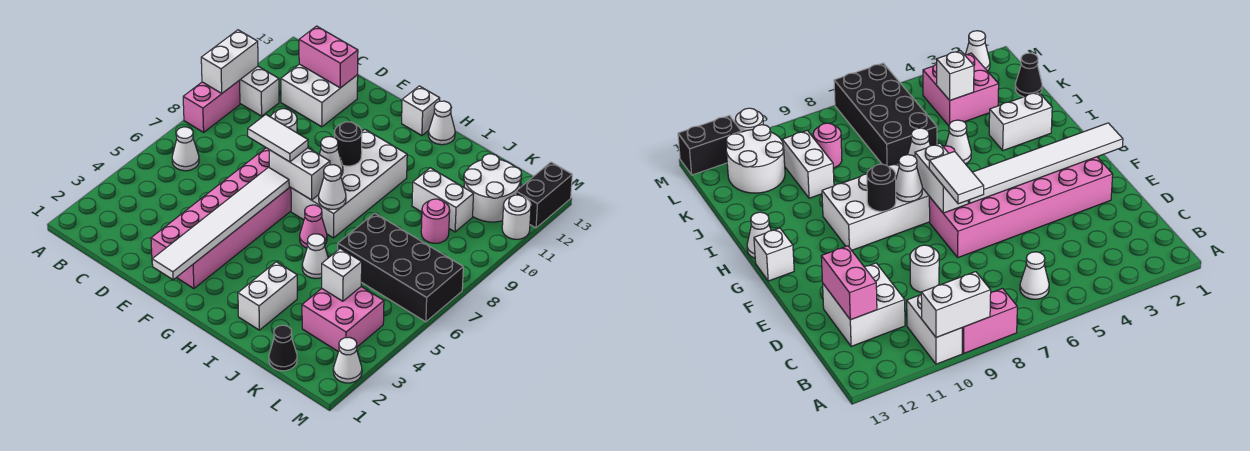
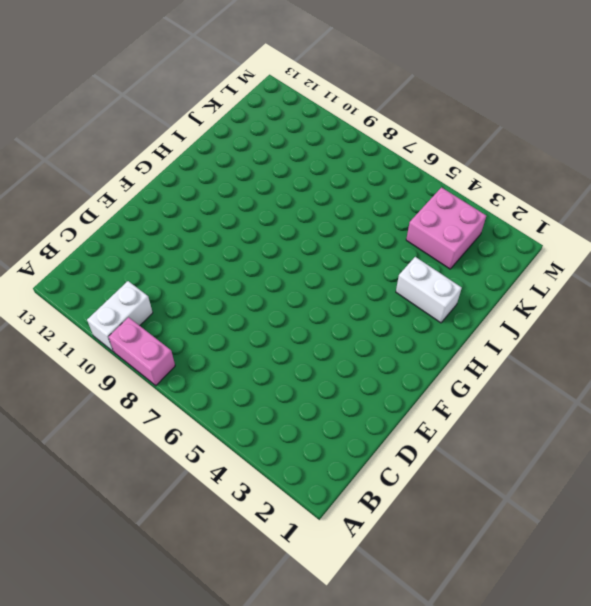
none -> white cone B6 level 1
none -> white brick C11:D12 level 1
none -> white round brick D9 level 1
none -> pink brick E2:F7 level 1

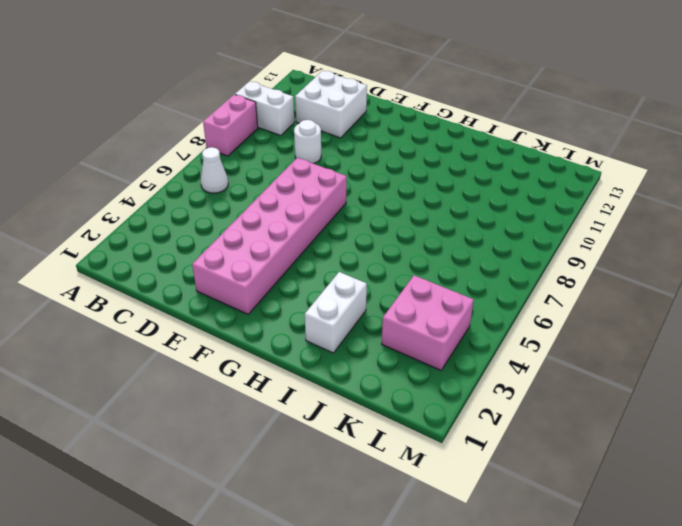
none -> white brick G7:H10 level 1
none -> white brick G13 level 1
none -> pink cone H6 level 1
none -> white cone H13 level 1

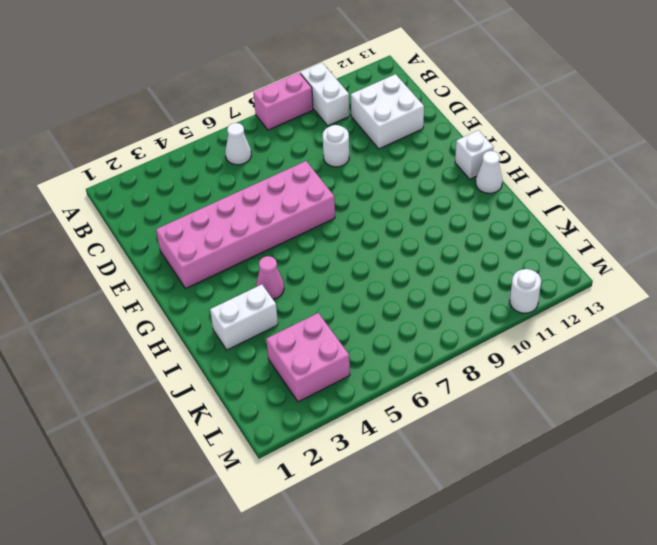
pink cone H4 level 1 -> pink cone H6 level 1
none -> white brick G7:H10 level 1
none -> white cone I5 level 1
none -> black brick J6:M7 level 1
none -> white brick J10:K10 level 1

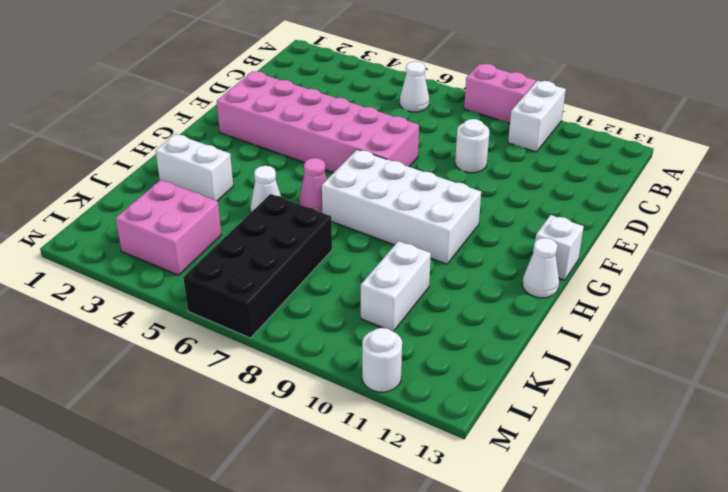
none -> white brick C11:D12 level 1
none -> black cone K1 level 1
none -> pink round brick K9 level 1
none -> white round brick K11:L12 level 1

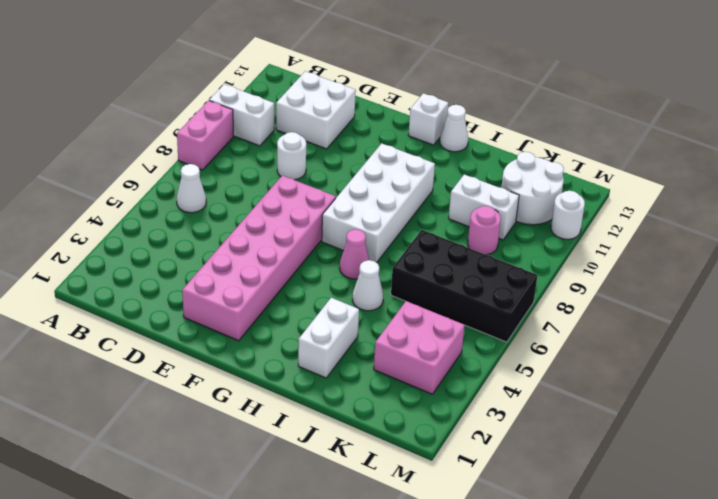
none -> black cone K1 level 1
none -> white cone M2 level 1
none -> black brick M12:M13 level 1
none -> white brick A9:A10 level 2

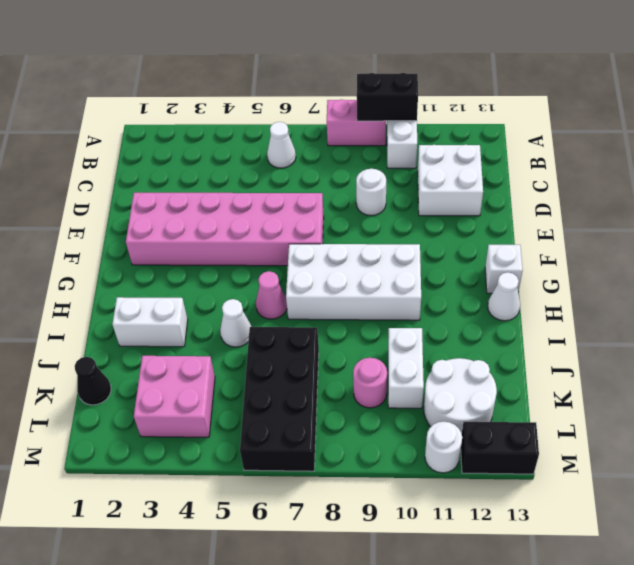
black brick A9:A10 level 2 -> white brick A9:A10 level 2
none -> white cone M2 level 1
none -> pink brick C12:D12 level 2
none -> white tile F1:F6 level 2
none -> white brick F7:G7 level 2

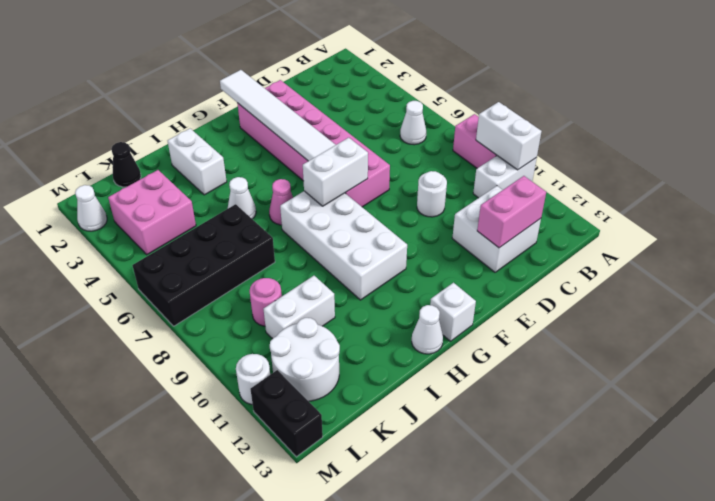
none -> white cone G8 level 2
none -> black round brick G9 level 2
none -> white cone H7 level 2
none -> white brick K4 level 2

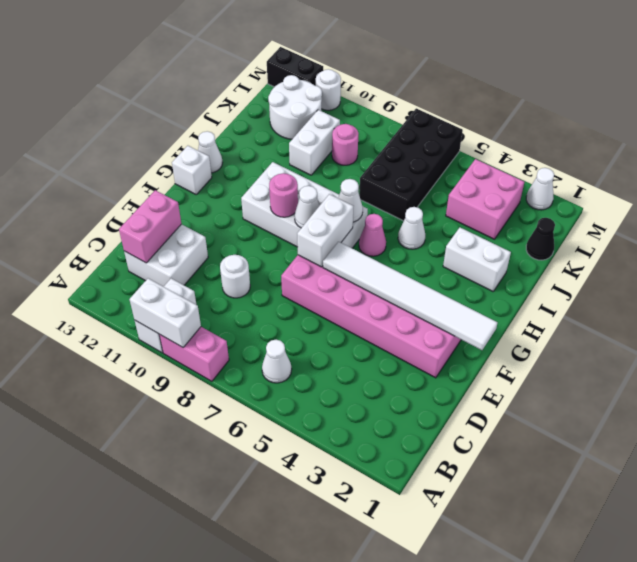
pink round brick G9 level 2 -> black round brick G9 level 2
none -> white brick K4 level 2
none -> white tile E7:F7 level 3

